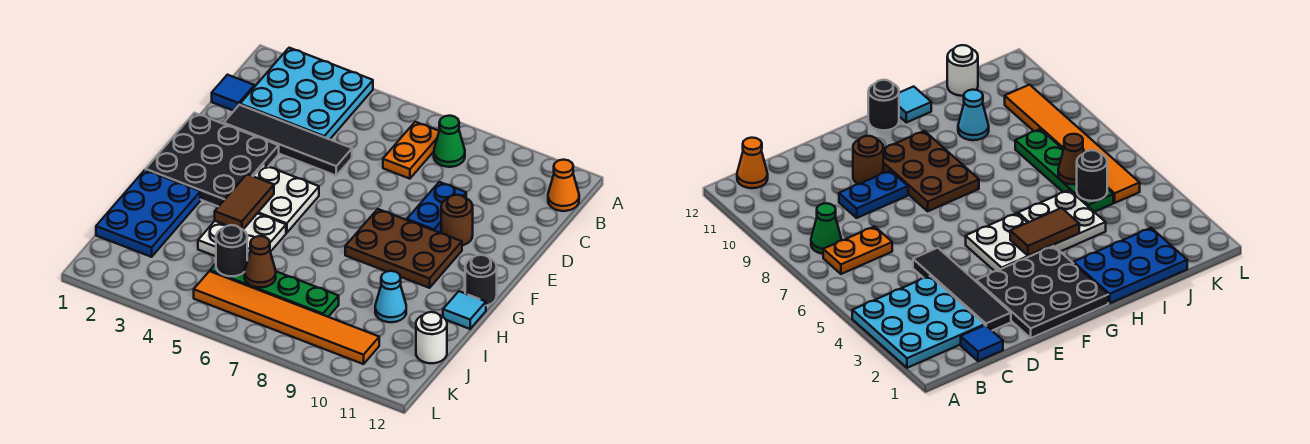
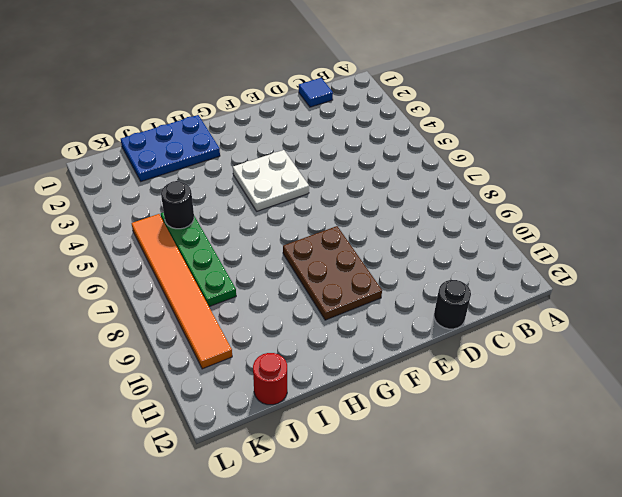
black round brick D12 level 1 -> black round brick G12 level 1
red round brick J12 level 1 -> white round brick J12 level 1
none -> cyan plate A2:C4 level 1
none -> orange plate B7:C7 level 1
none -> green cone B8 level 1

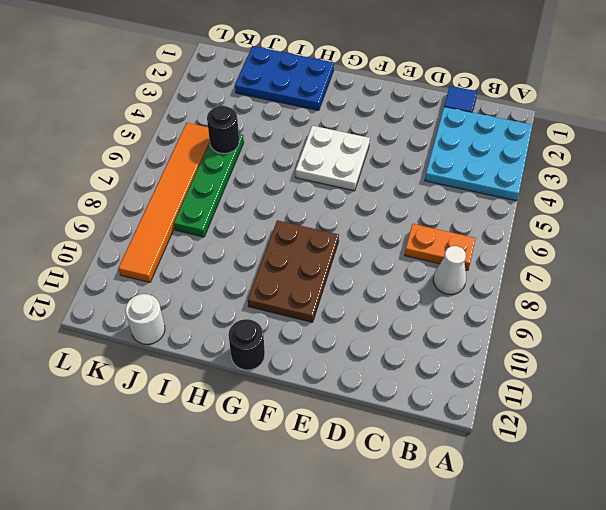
white cone B8 level 1 -> green cone B8 level 1
none -> orange cone B12 level 1
none -> black tile D2:D5 level 1
none -> blue plate D9:E9 level 1

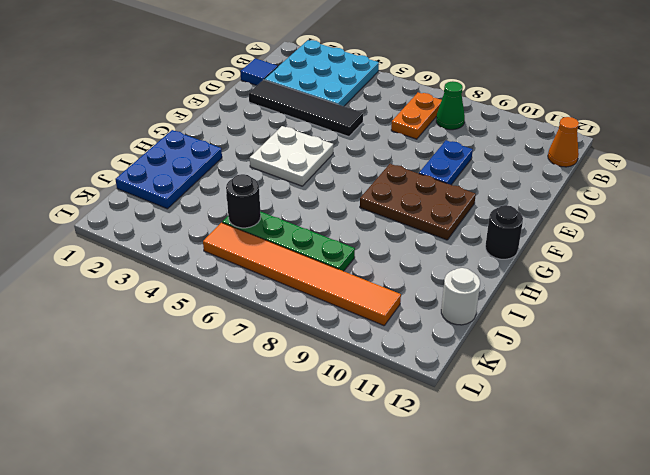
none -> black plate E1:G3 level 1
none -> brown round brick E10 level 1
none -> white plate H4:I5 level 1

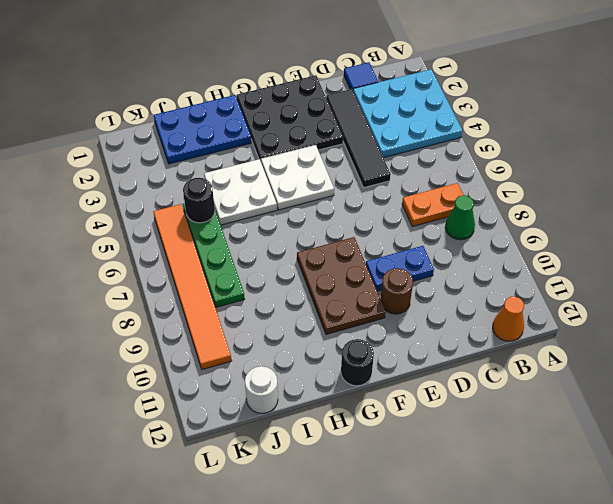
none -> cyan tile H12 level 1
none -> cyan cone I10 level 1
none -> brown tile G4:H4 level 2

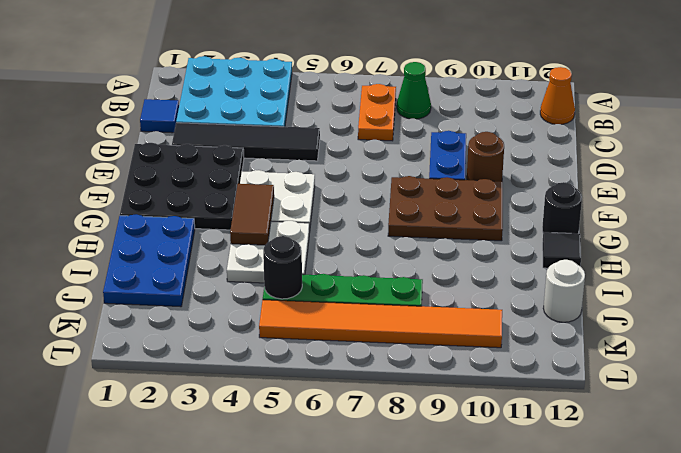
black tile H12 level 1 -> cyan tile H12 level 1
none -> cyan cone I10 level 1
none -> brown cone J6 level 2

